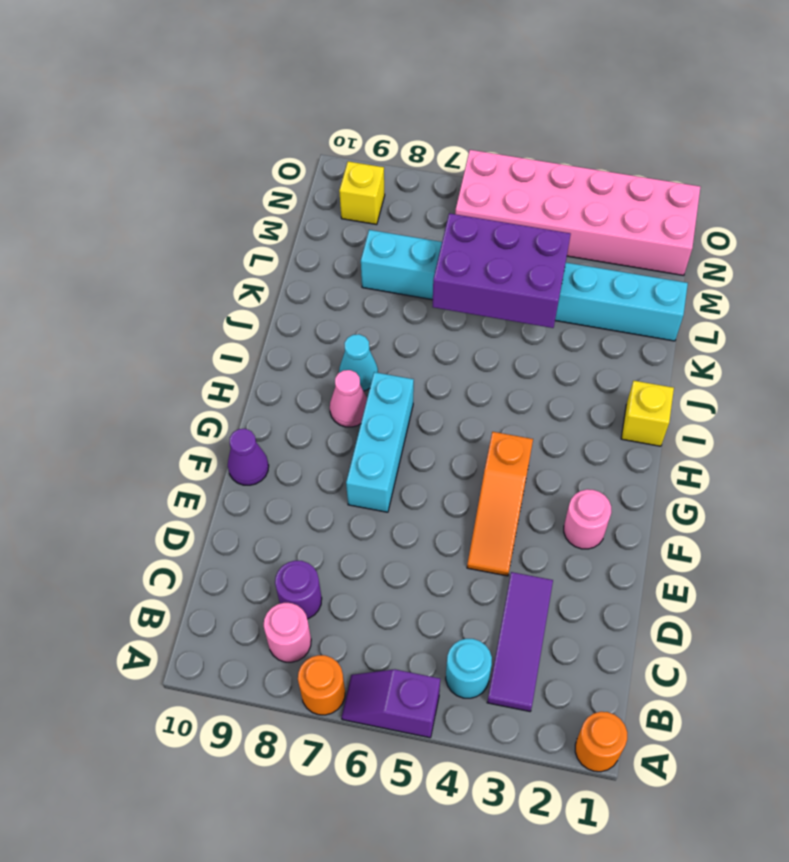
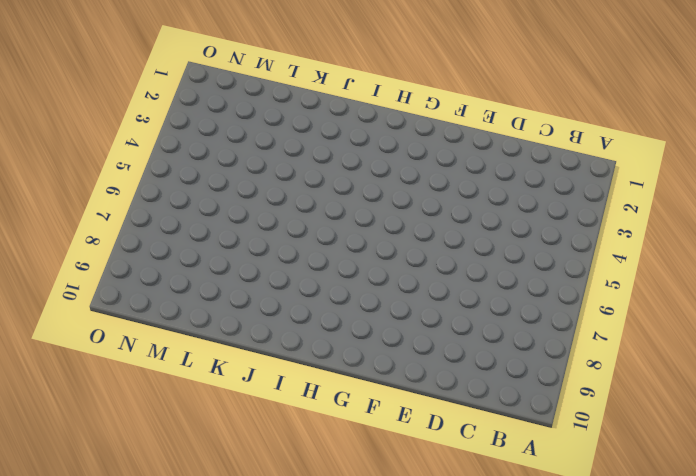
none -> orange round brick A1 level 1
none -> purple slope A5:A6 level 1 top 5
none -> orange round brick A7 level 1

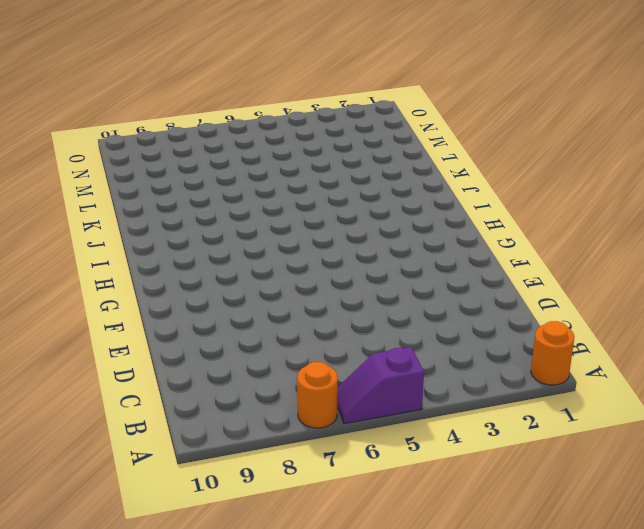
none -> purple tile B3:D3 level 1
none -> cyan round brick B4 level 1
none -> pink round brick B8 level 1

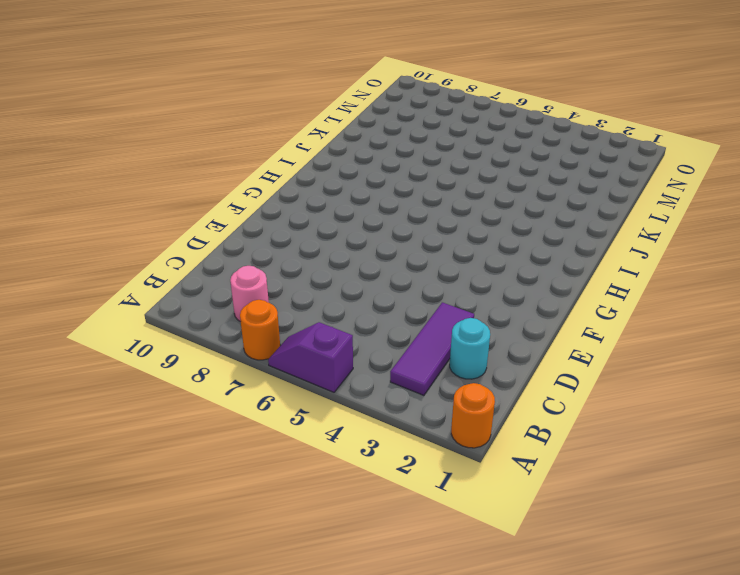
cyan round brick C2 level 1 -> cyan round brick B4 level 1
none -> purple round brick C8 level 1
none -> orange slope E4:G4 level 1 top G
none -> pink round brick F2 level 1

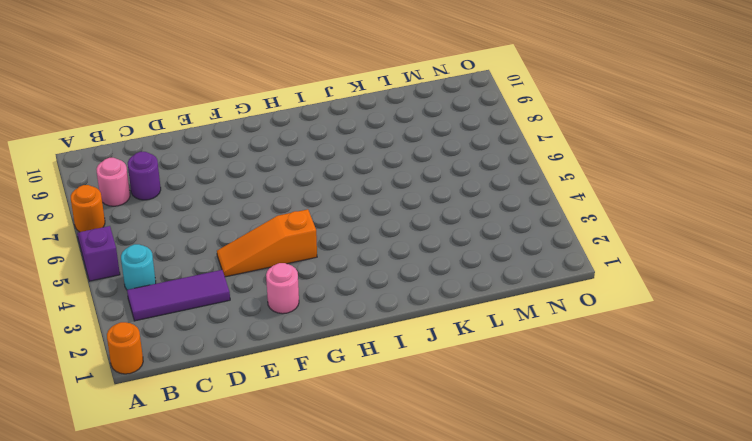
none -> cyan brick F7:H7 level 1
none -> purple cone F10 level 1
none -> pink cone H8 level 1

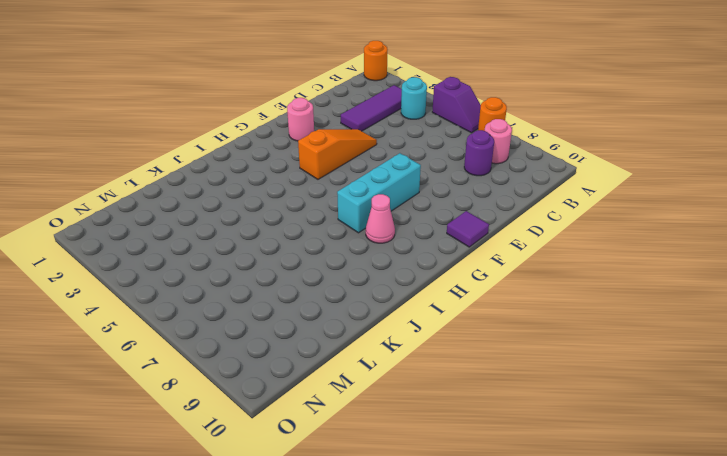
purple tile F10 level 1 -> purple cone F10 level 1
none -> yellow brick I1 level 1
none -> cyan cone I8 level 1
none -> cyan brick L1:L8 level 1

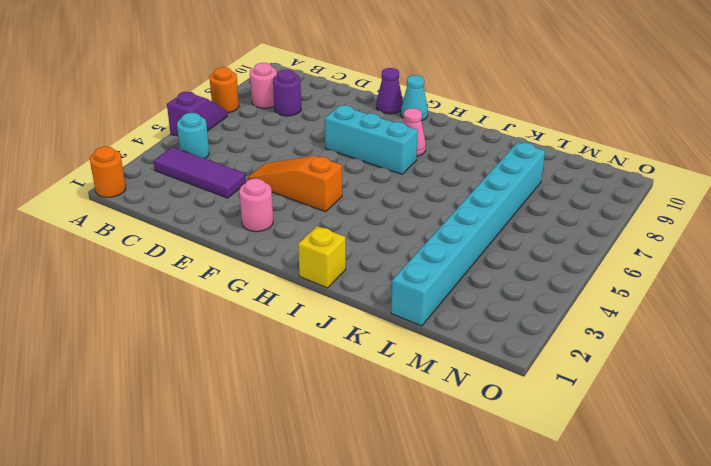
cyan cone G10 level 1 -> cyan cone I8 level 1
none -> pink brick N1:O6 level 1
none -> yellow brick N9 level 1
none -> purple brick K4:L6 level 2

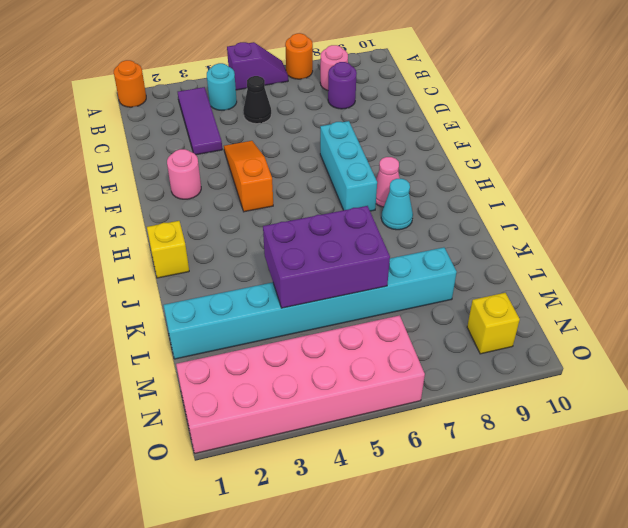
black cone C5 level 1 -> none
none -> purple cone F10 level 1

